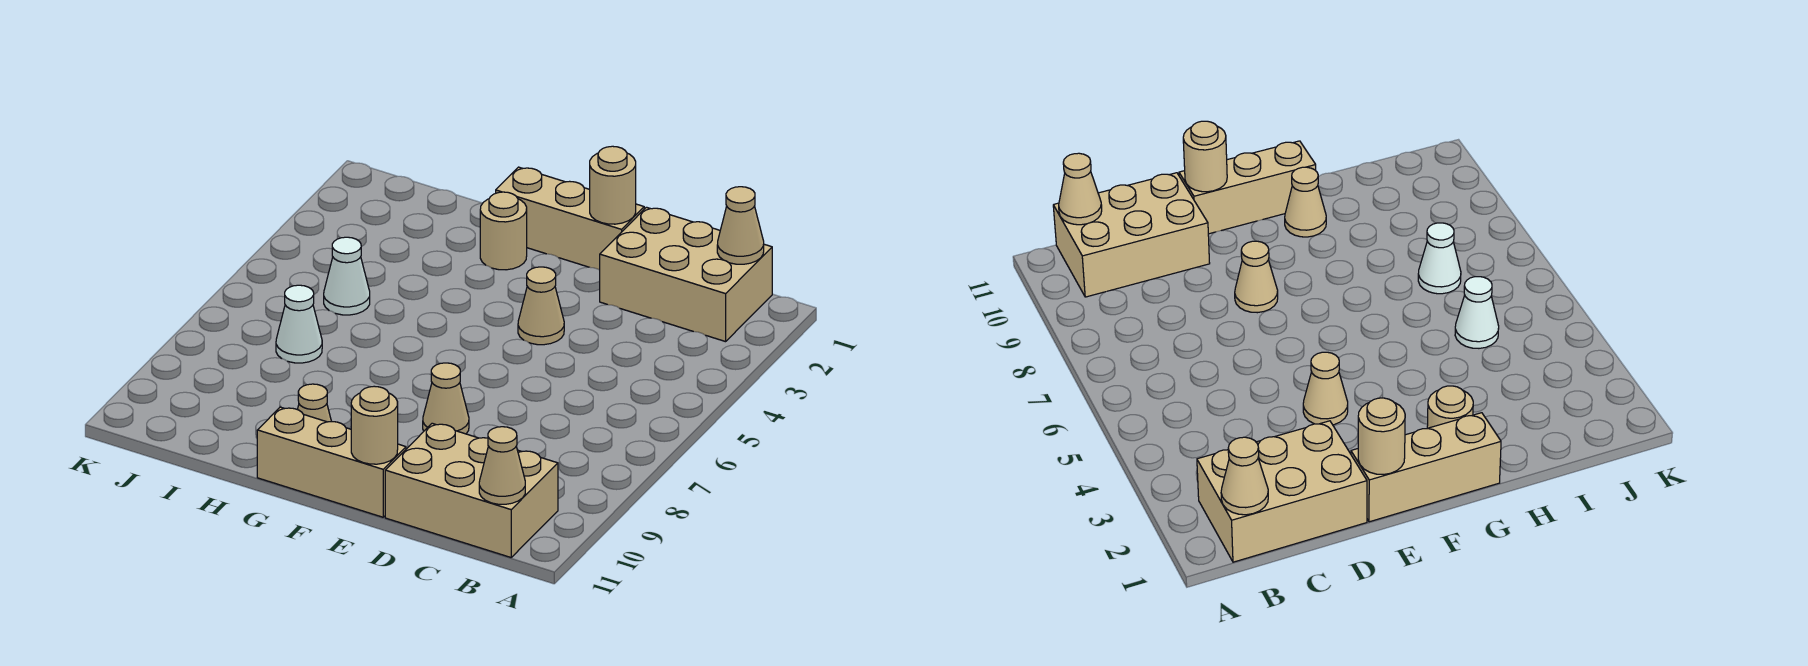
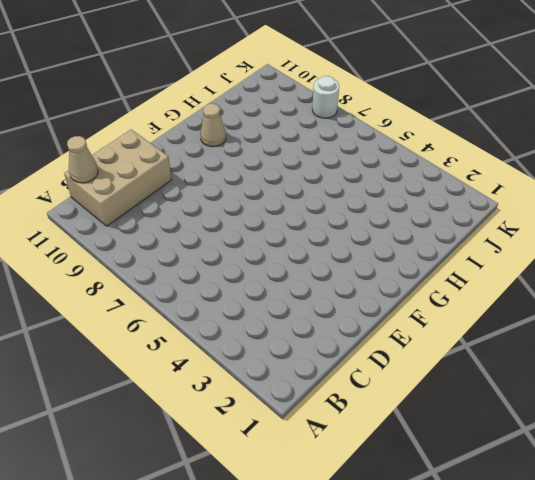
white round brick K8 level 1 -> none
none -> tan brick B1:D2 level 1
none -> tan brick E1:G1 level 1
none -> tan cone E4 level 1

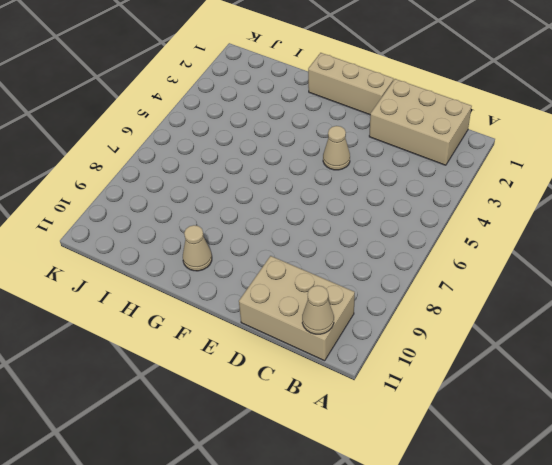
none -> tan cone E8 level 1
none -> tan brick E11:G11 level 1
none -> tan round brick G2 level 1

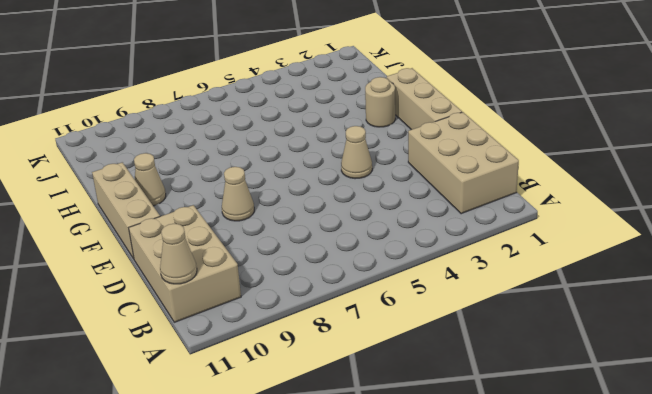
none -> white cone I5 level 1
none -> white cone I7 level 1
none -> tan cone B1 level 2

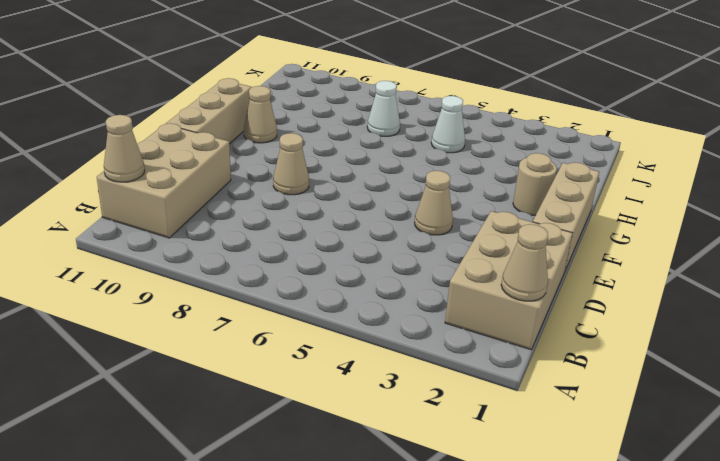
none -> tan round brick E1 level 2
none -> tan round brick E11 level 2

